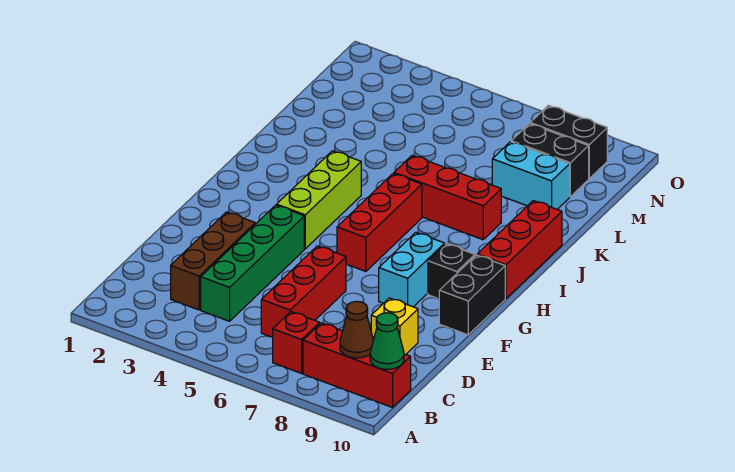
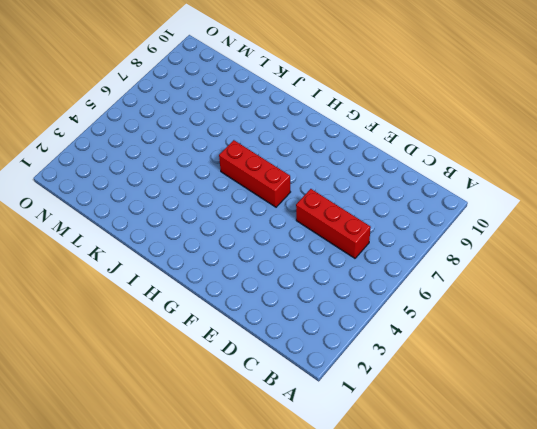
none -> red brick B7 level 1
none -> red brick B8:B10 level 1
none -> brown brick C3:E3 level 1

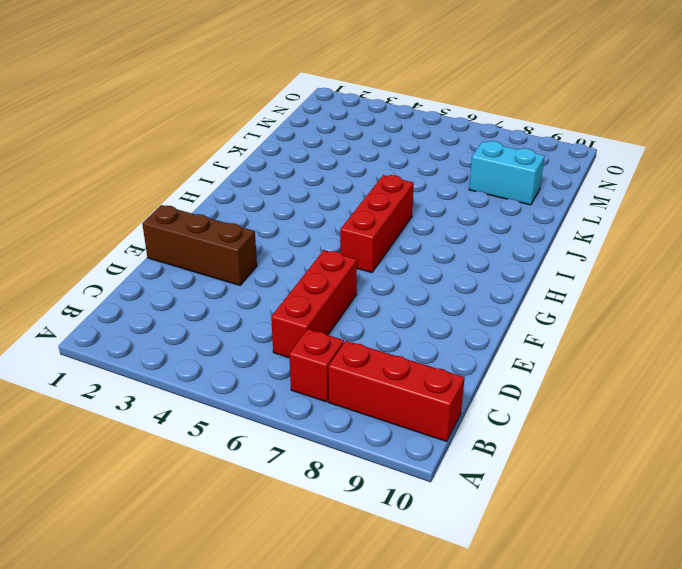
brown brick E1:E3 level 1 -> brown brick C3:E3 level 1
none -> green brick C4:F4 level 1
none -> yellow brick D9 level 1
none -> cyan brick F8:G8 level 1

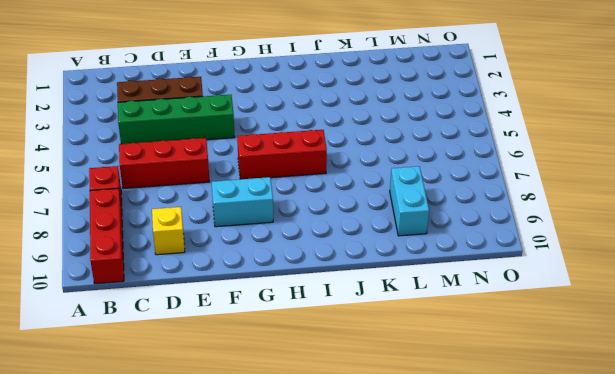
none -> black brick F10:G10 level 1
none -> lime brick G4:I4 level 1
none -> black brick G9 level 1

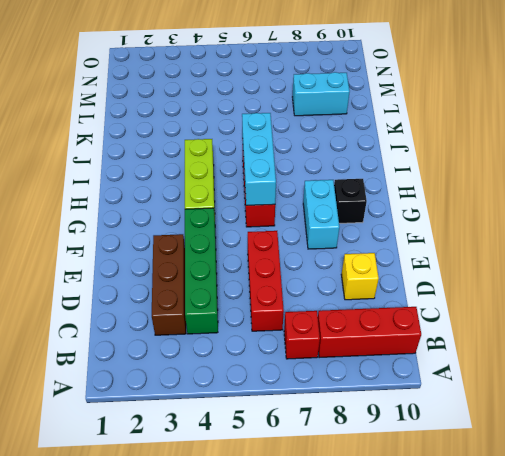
cyan brick G6:I6 level 2 -> none
none -> black brick F10:G10 level 1
none -> red brick H10:J10 level 1
none -> red brick J6:J8 level 1

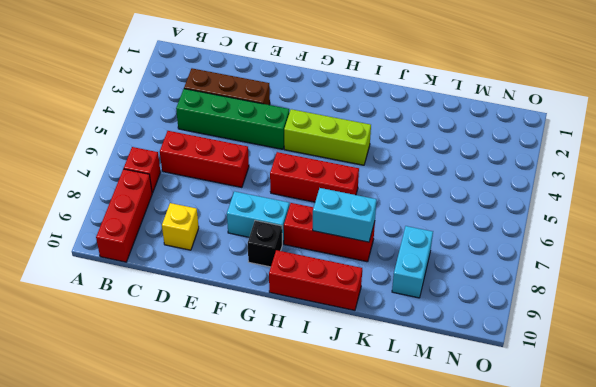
red brick H8:J8 level 1 -> red brick J6:J8 level 1
cyan brick I8:J8 level 2 -> none
none -> black brick F10:G10 level 1
none -> black brick M8:M9 level 1
none -> black brick N8:N9 level 1

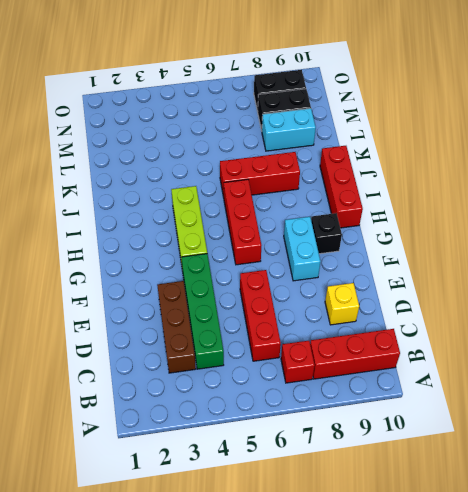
none -> black brick F10:G10 level 1
none -> brown cone B9 level 2
none -> green cone B10 level 2

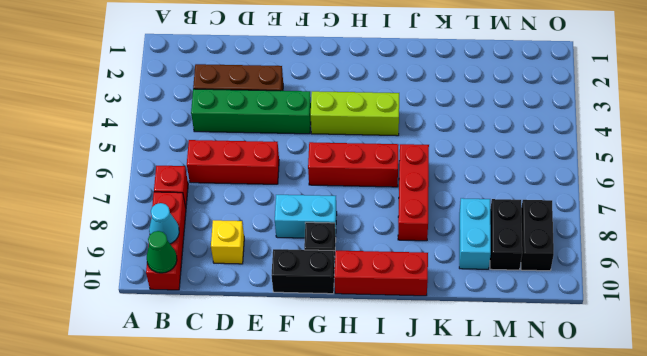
cyan cone B9 level 2 -> brown cone B9 level 2

